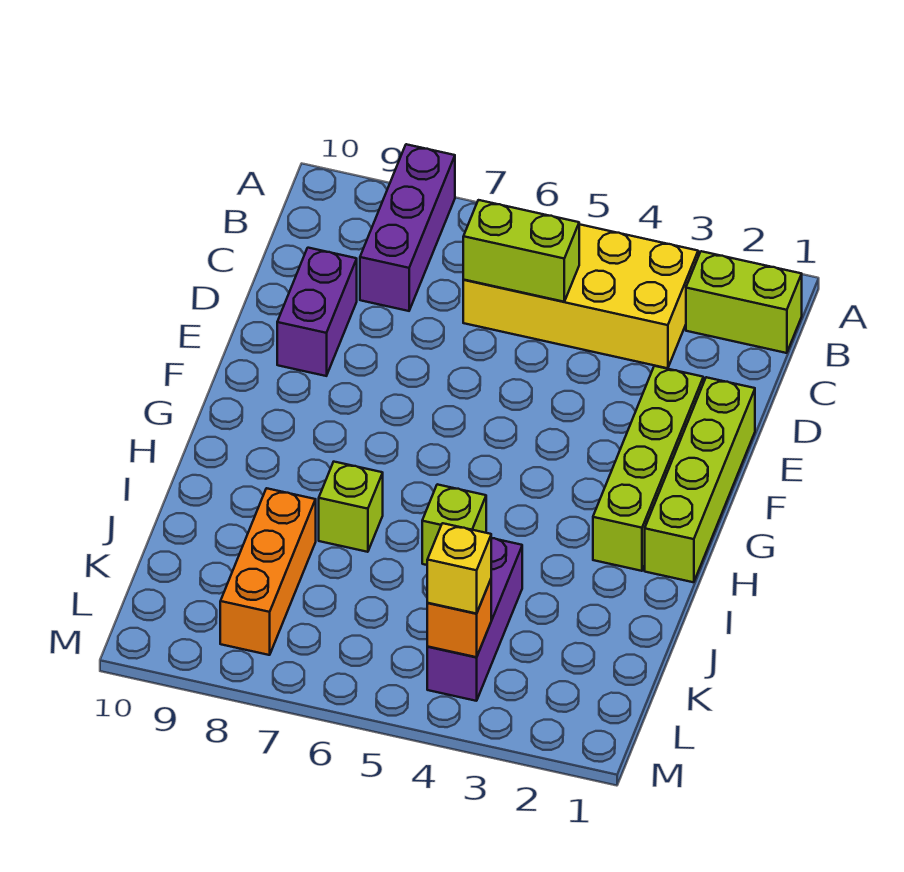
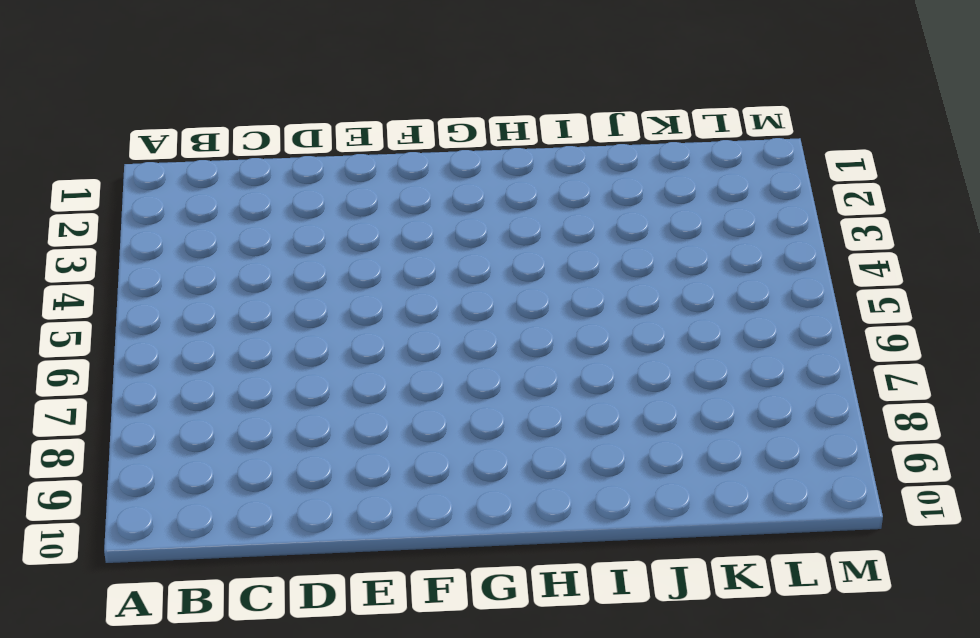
none -> purple brick A8:C8 level 1
none -> lime brick B1:B2 level 1
none -> yellow brick B3:C6 level 1

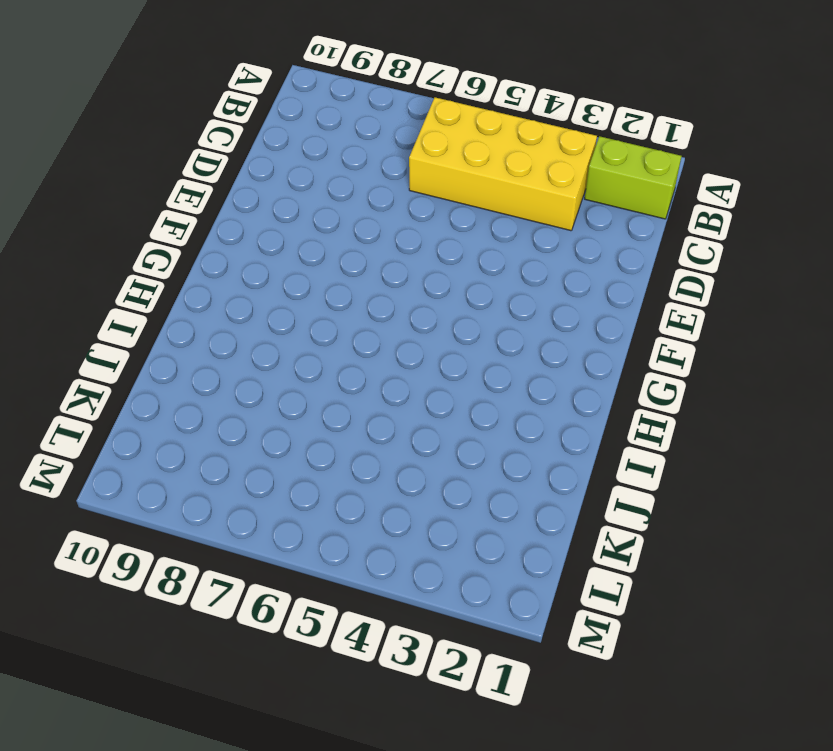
none -> purple brick A8:C8 level 1
none -> purple brick D9:E9 level 1
none -> lime brick E1:H1 level 1

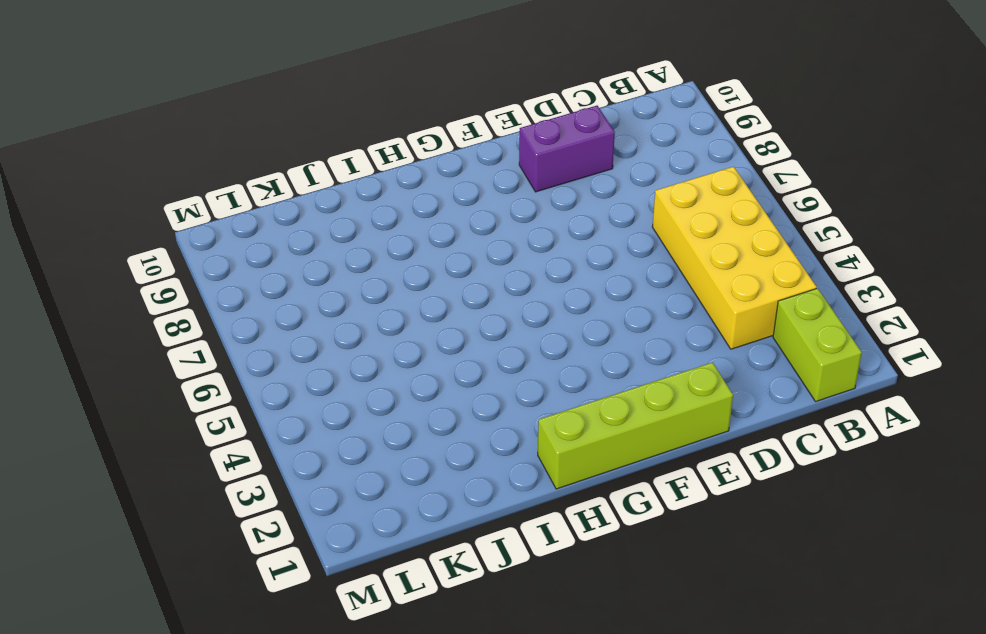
none -> purple brick A8:C8 level 1
none -> lime brick E2:H2 level 1
none -> lime brick I5 level 1

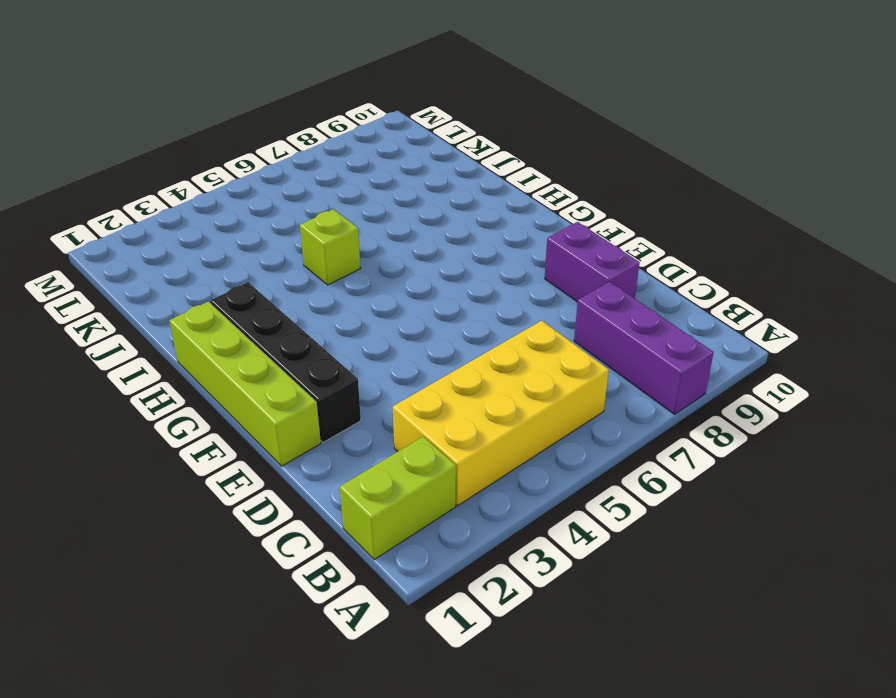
black brick E2:H2 level 1 -> lime brick E2:H2 level 1
none -> lime brick I7 level 1
none -> purple brick J4:L4 level 1
none -> orange brick J8:L8 level 1

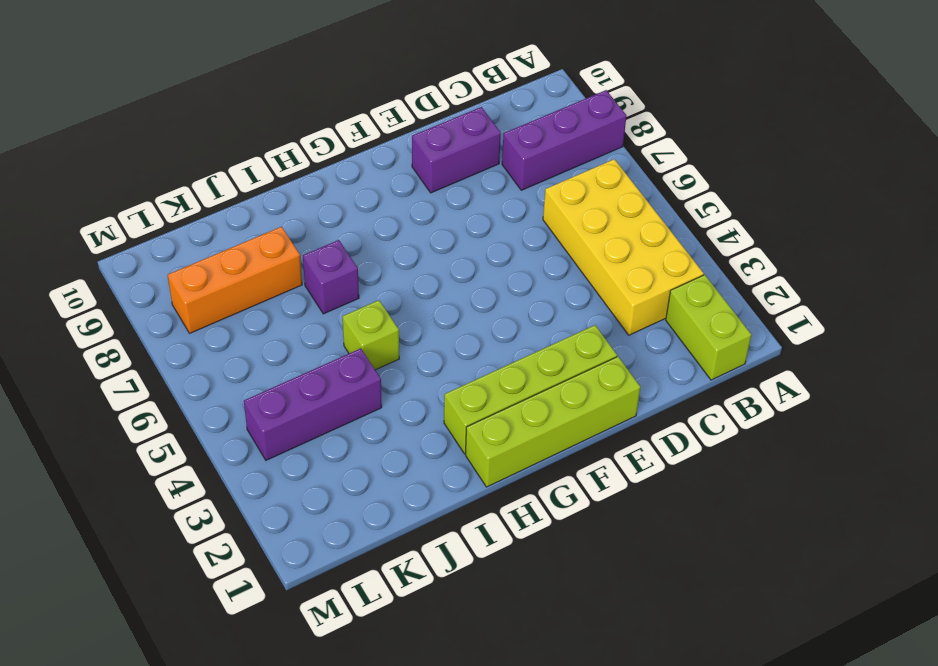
purple brick I7 level 1 -> lime brick I7 level 1
none -> lime brick C5:C6 level 2
none -> orange brick L4 level 2
none -> yellow brick L4 level 3

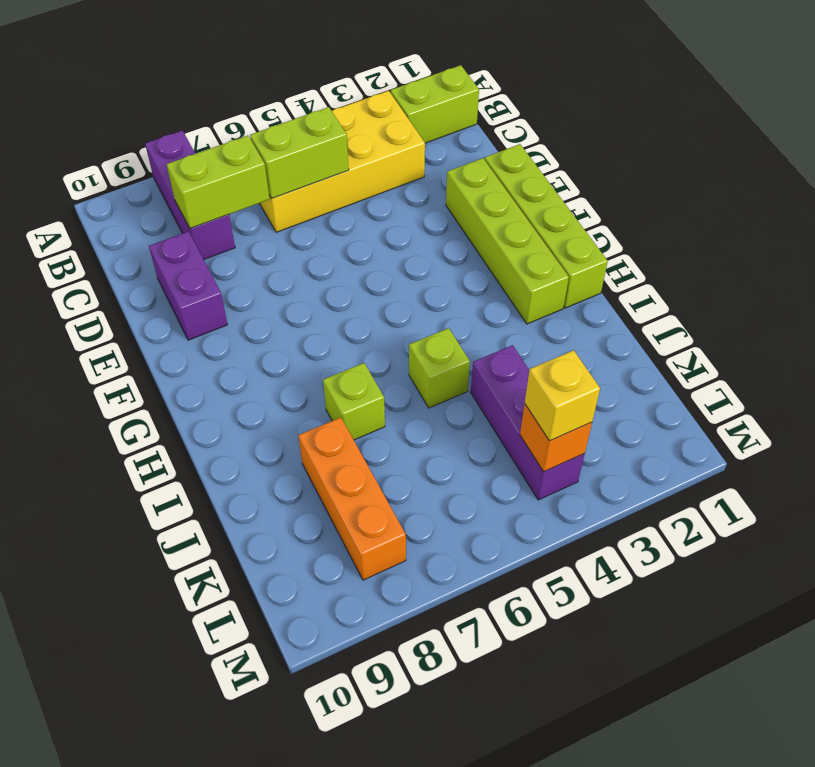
lime brick C7:C8 level 2 -> none

